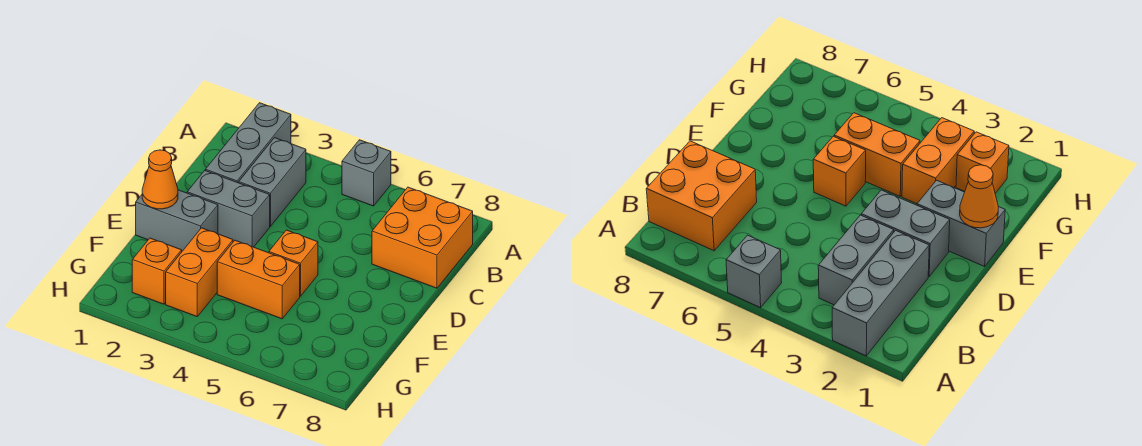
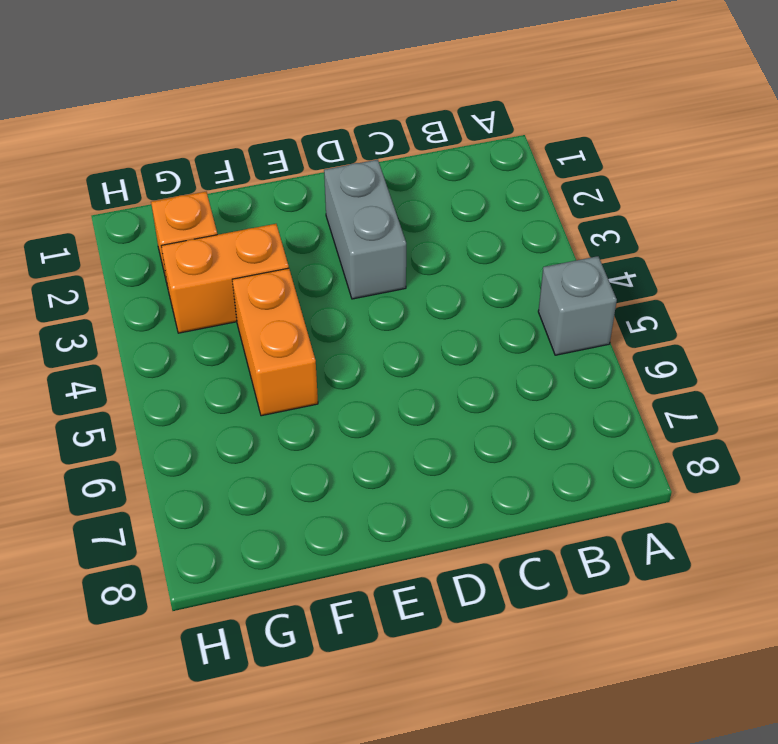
none -> grey brick A2:C2 level 1
none -> grey brick B3:C3 level 1

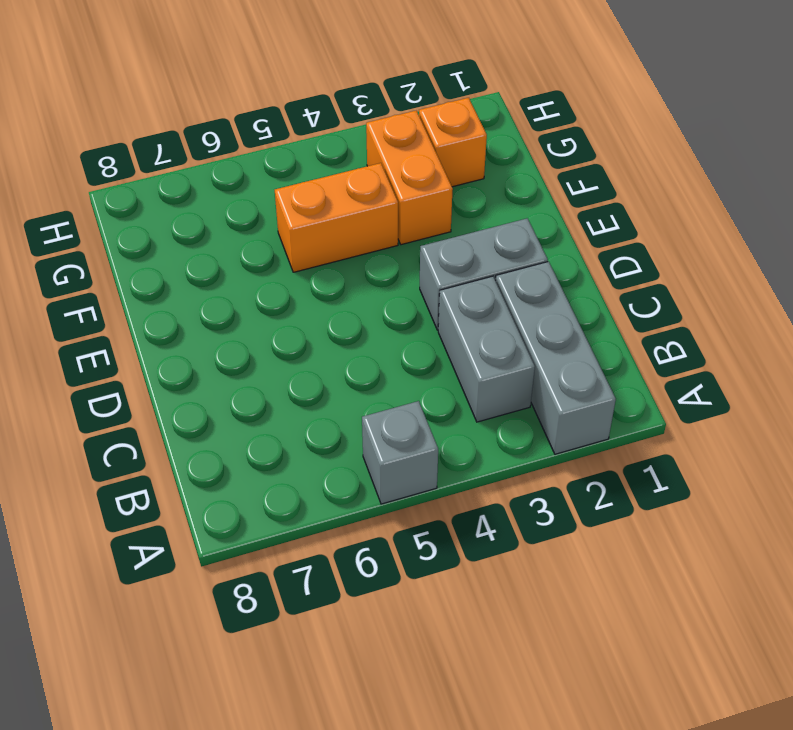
none -> orange brick B7:C8 level 1
none -> grey brick E1:E2 level 1

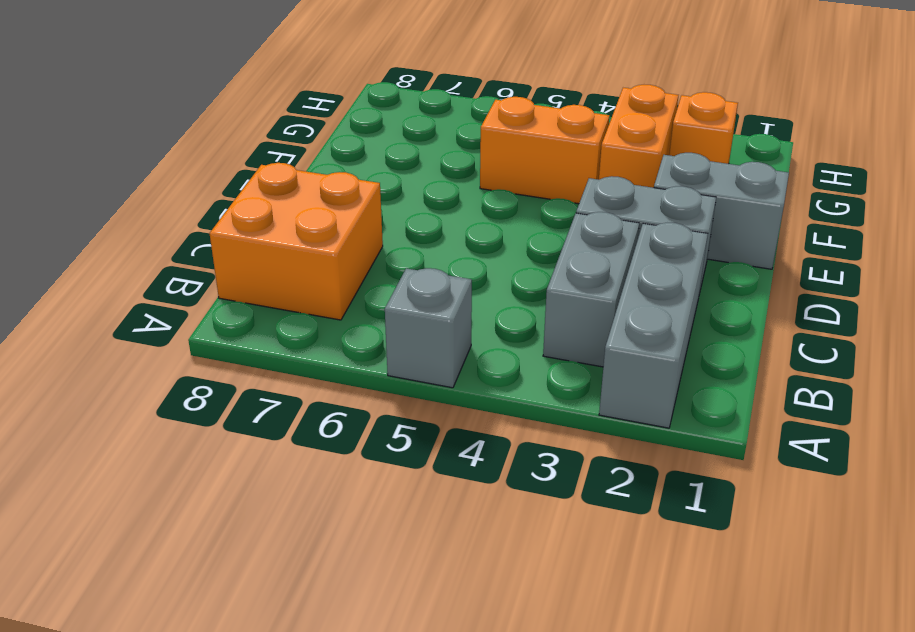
none -> orange brick E5 level 1
none -> orange cone E1 level 2

